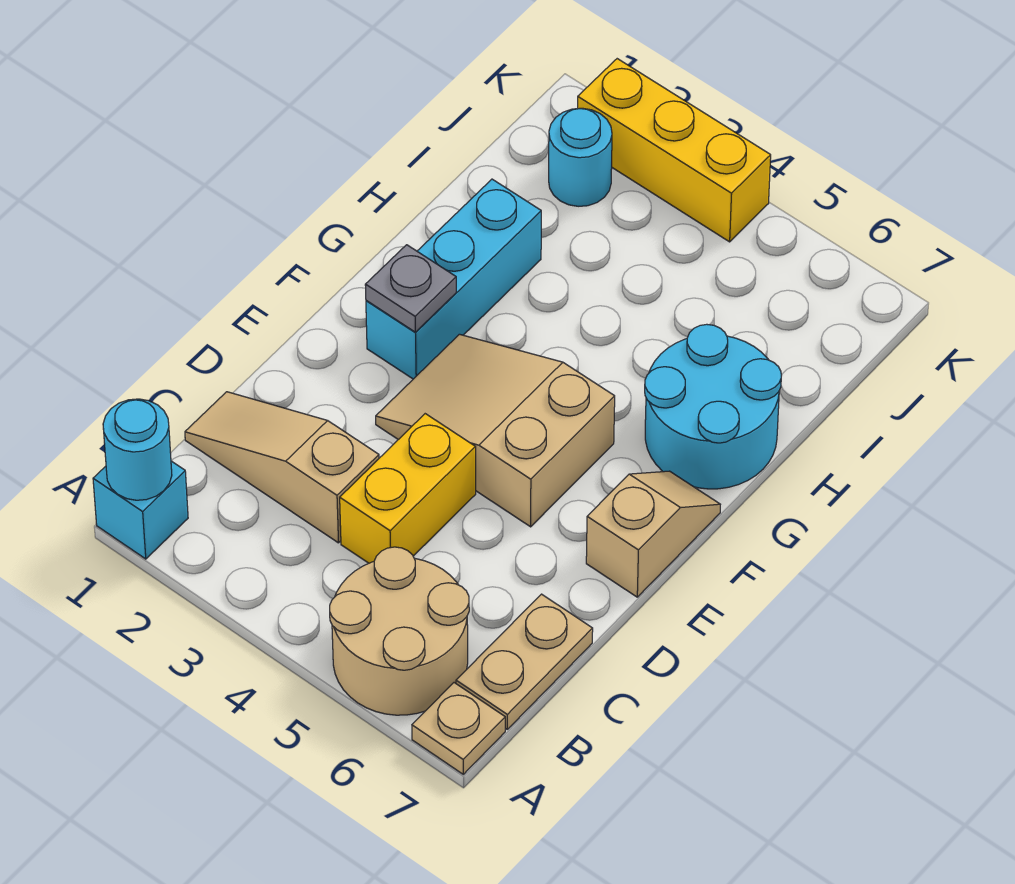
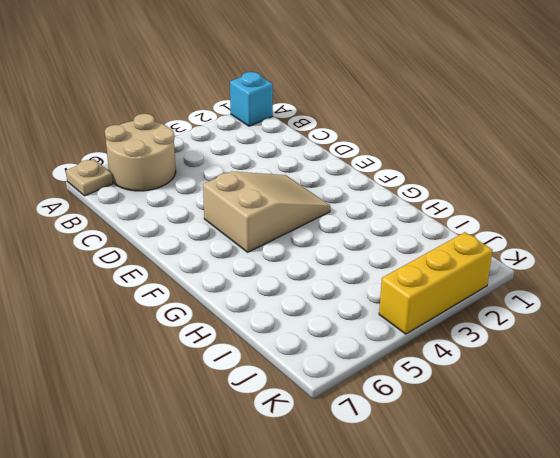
none -> tan plate B7:C7 level 1
none -> tan slope C1:C3 level 1 top 3
none -> yellow brick C4:D4 level 1

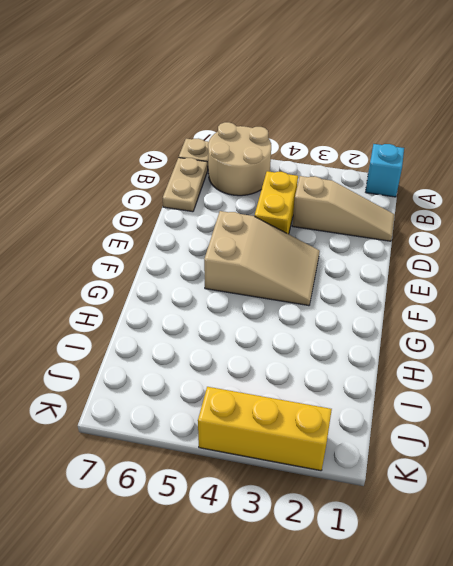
none -> tan slope E7:F7 level 1 top E
none -> cyan brick F2:H2 level 1
none -> cyan round brick G6:H7 level 1

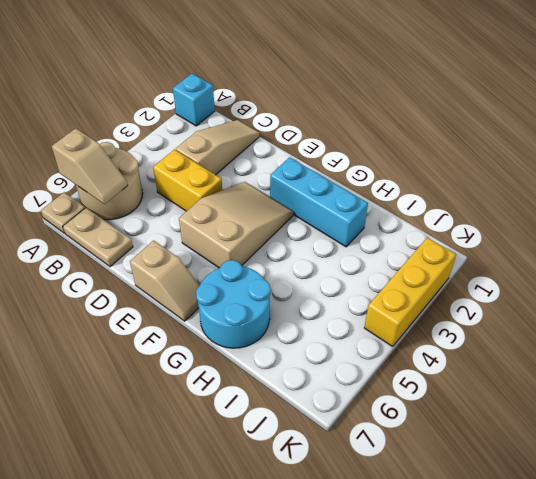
tan slope A6:B6 level 2 top A -> none
none -> cyan round brick J2 level 1
none -> cyan round brick A1 level 2
none -> grey plate F2 level 2

